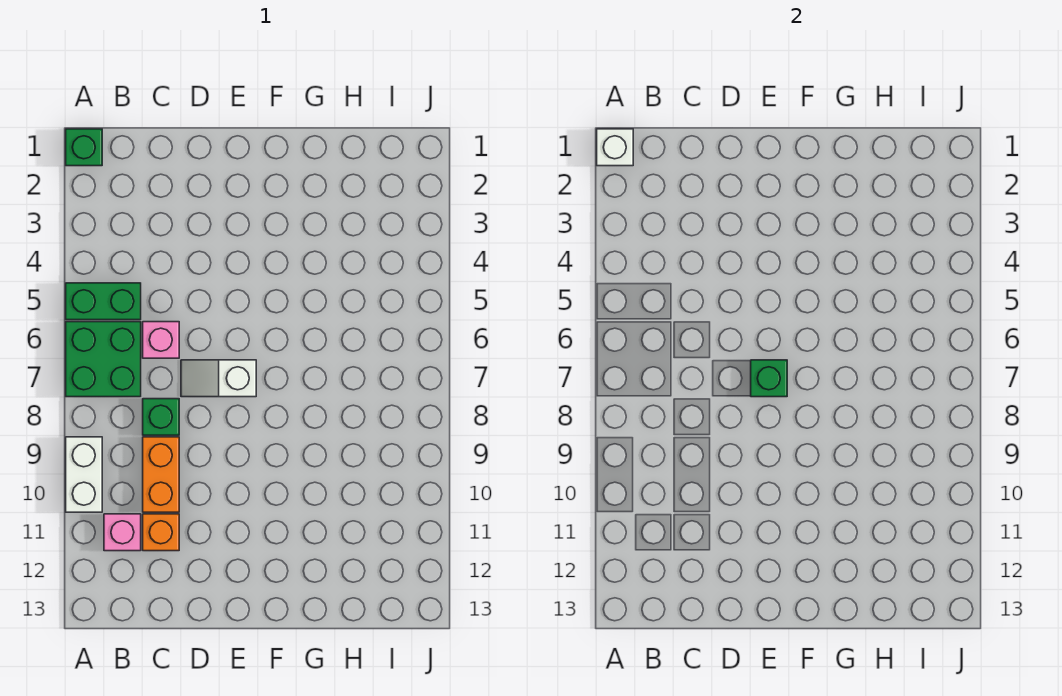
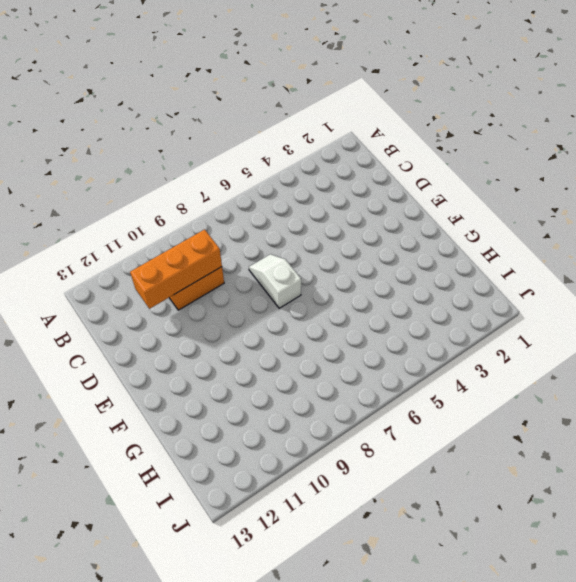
orange brick C9:C11 level 2 -> none
none -> green brick A1 level 1
none -> green brick A5:B5 level 1
none -> green brick A6:B7 level 1

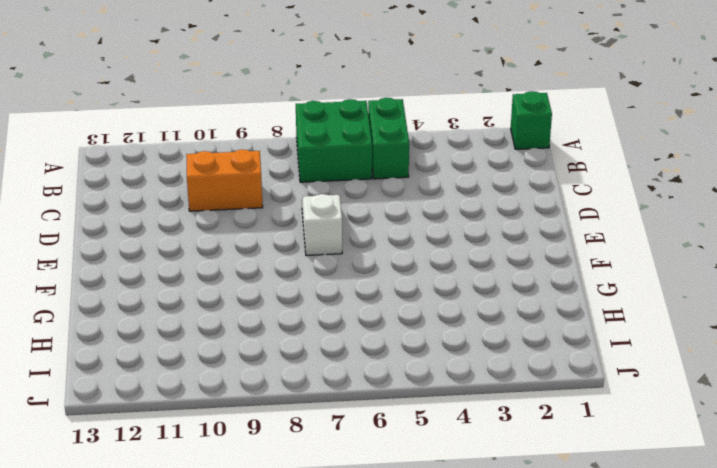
none -> white brick A9:A10 level 1
none -> pink brick B11 level 1
none -> pink brick C6 level 1

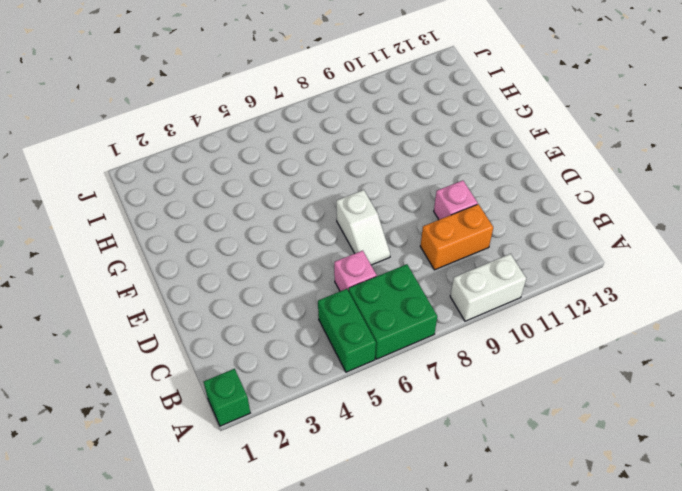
pink brick D10 level 1 -> pink brick B11 level 1
none -> green brick C8 level 1
none -> orange brick C11 level 1
none -> white brick A1 level 2

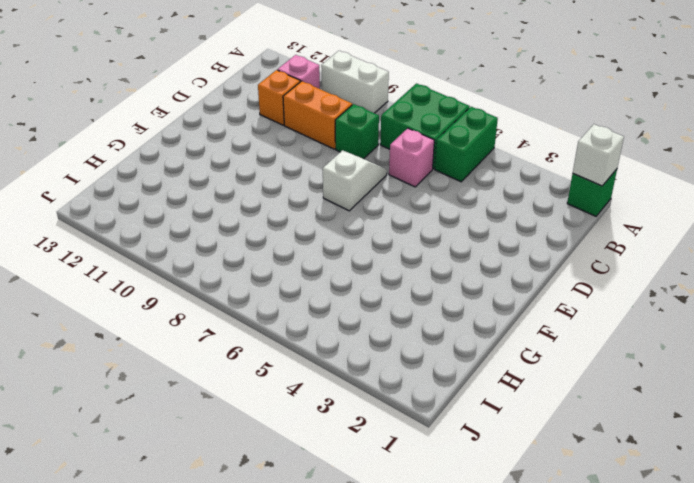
none -> green brick E7 level 2

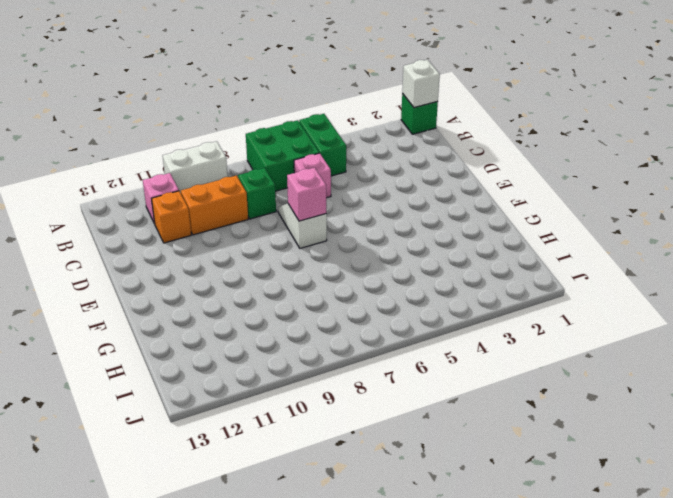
pink brick E7 level 2 -> green brick E7 level 2

